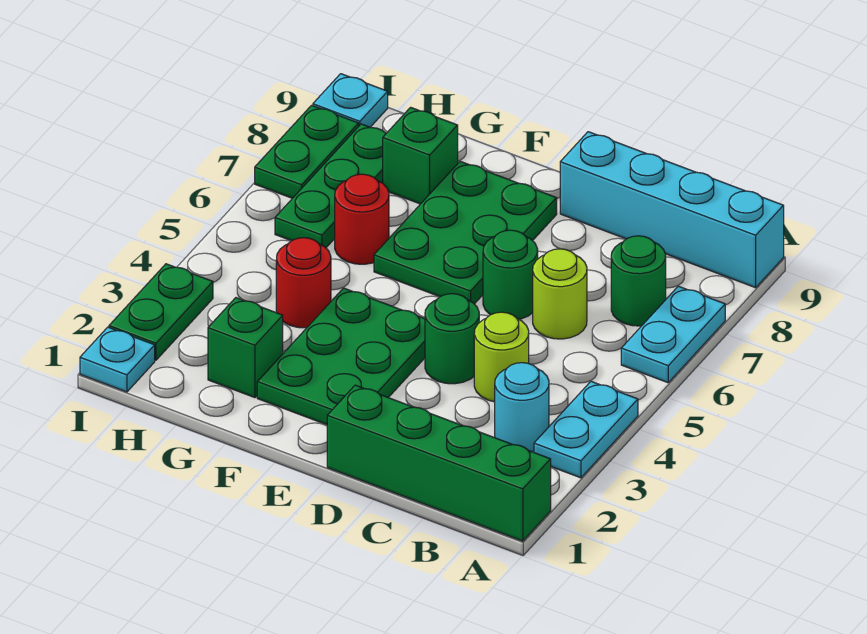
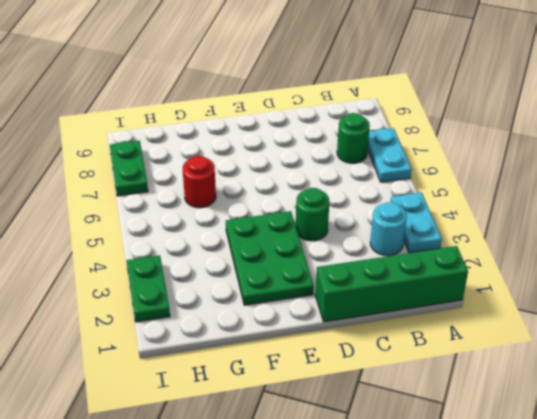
none -> cyan brick A9:D9 level 1
none -> lime round brick C4 level 1
none -> lime round brick C6 level 1

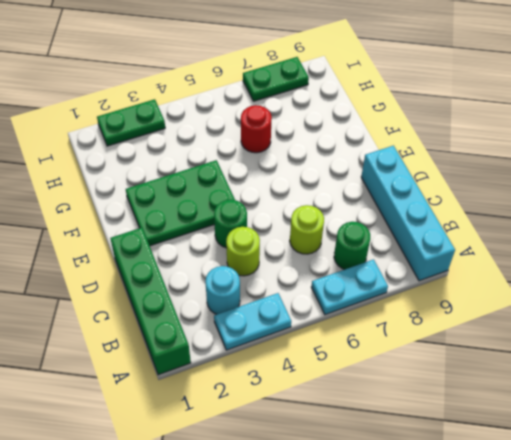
none -> green round brick D6 level 1
none -> green plate E6:F8 level 1
none -> green brick G2 level 1

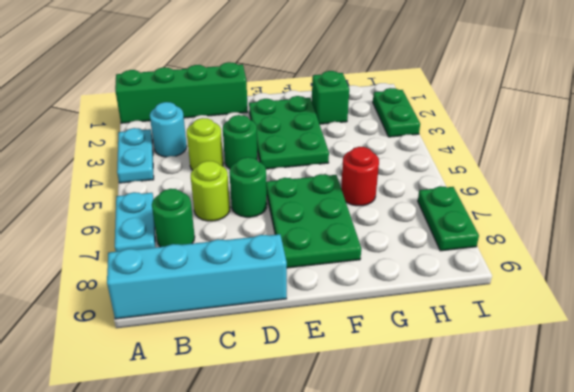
none -> red round brick G4 level 1
none -> green brick G8 level 1
none -> green plate H6:H8 level 1

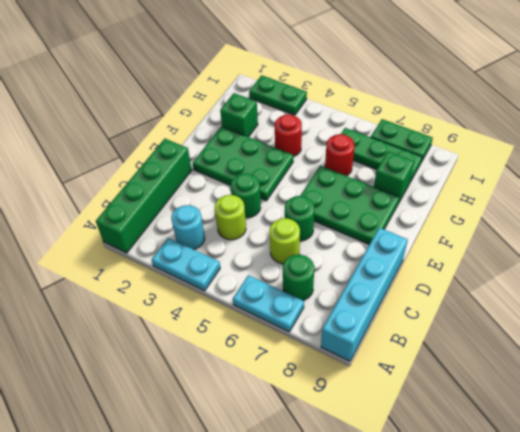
none -> cyan plate I1 level 1
none -> cyan plate I9 level 1

